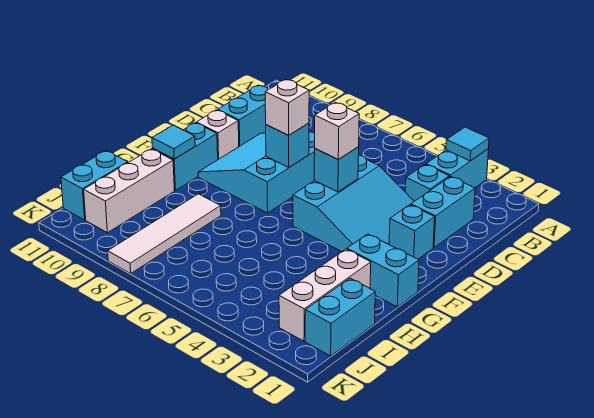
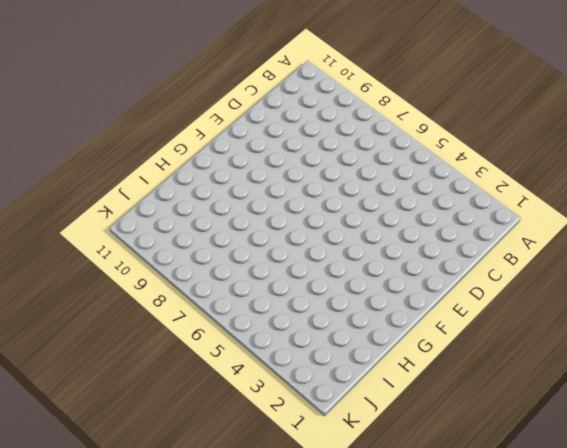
none -> cyan brick A3:B3 level 1
none -> cyan brick C2:D2 level 1
none -> cyan brick C3 level 1

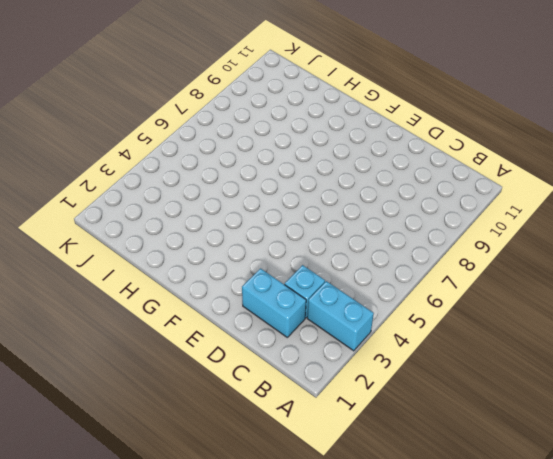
none -> cyan brick C10:D10 level 1
none -> cyan slope D3:F5 level 1 top 5
none -> cyan slope D7:F9 level 1 top 7

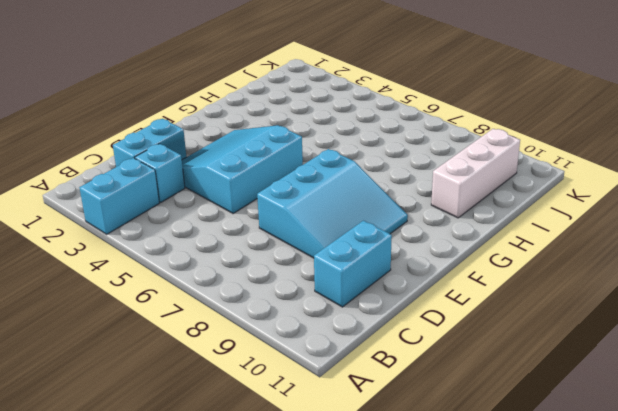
none -> cyan brick E2 level 1
none -> white brick E10 level 1
none -> cyan brick F10:G10 level 1

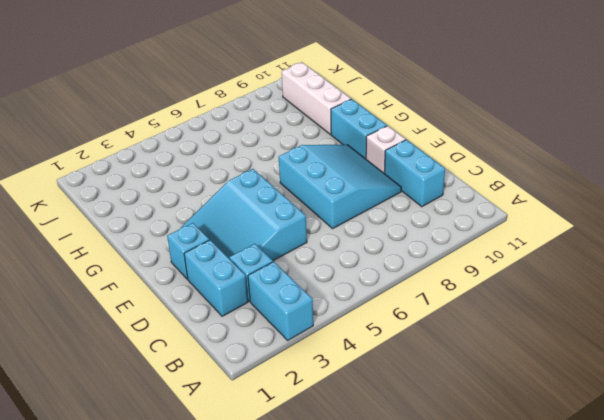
none -> cyan brick G1:G2 level 1
none -> white brick H2:J2 level 1
none -> white tile H8:K8 level 1

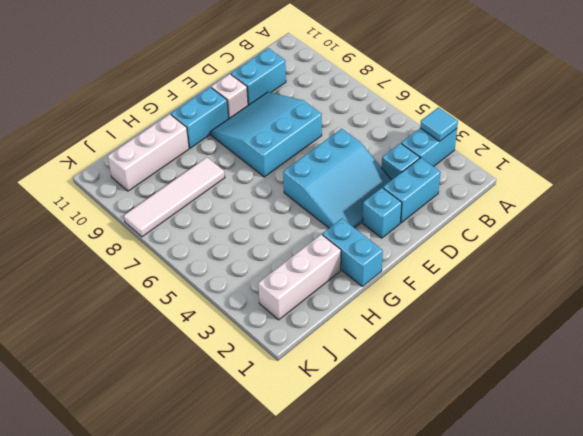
none -> cyan brick I1:J1 level 1
none -> cyan brick I11:J11 level 1
none -> cyan brick E5 level 2

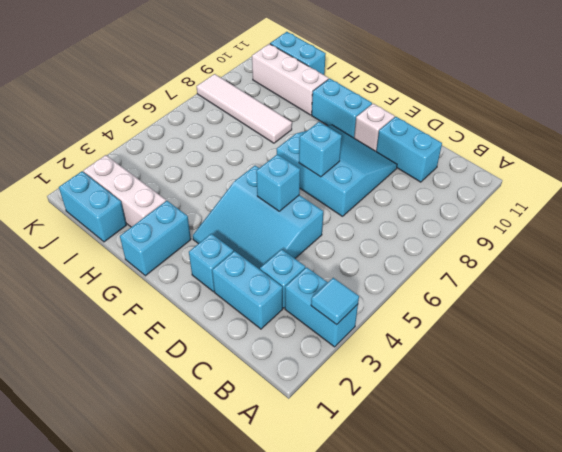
none -> cyan tile G10 level 2
none -> white brick E5 level 3
none -> white brick E7 level 3

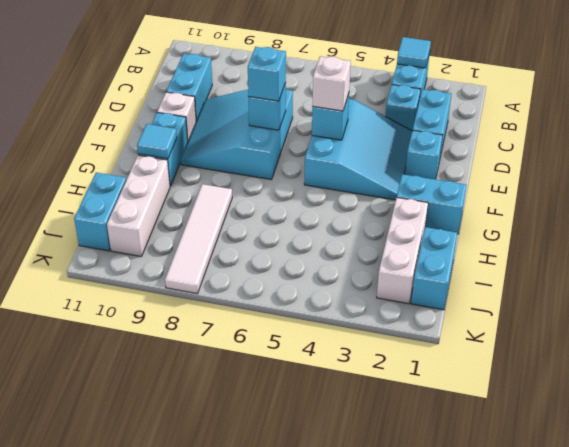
cyan brick E7 level 3 -> white brick E7 level 3

